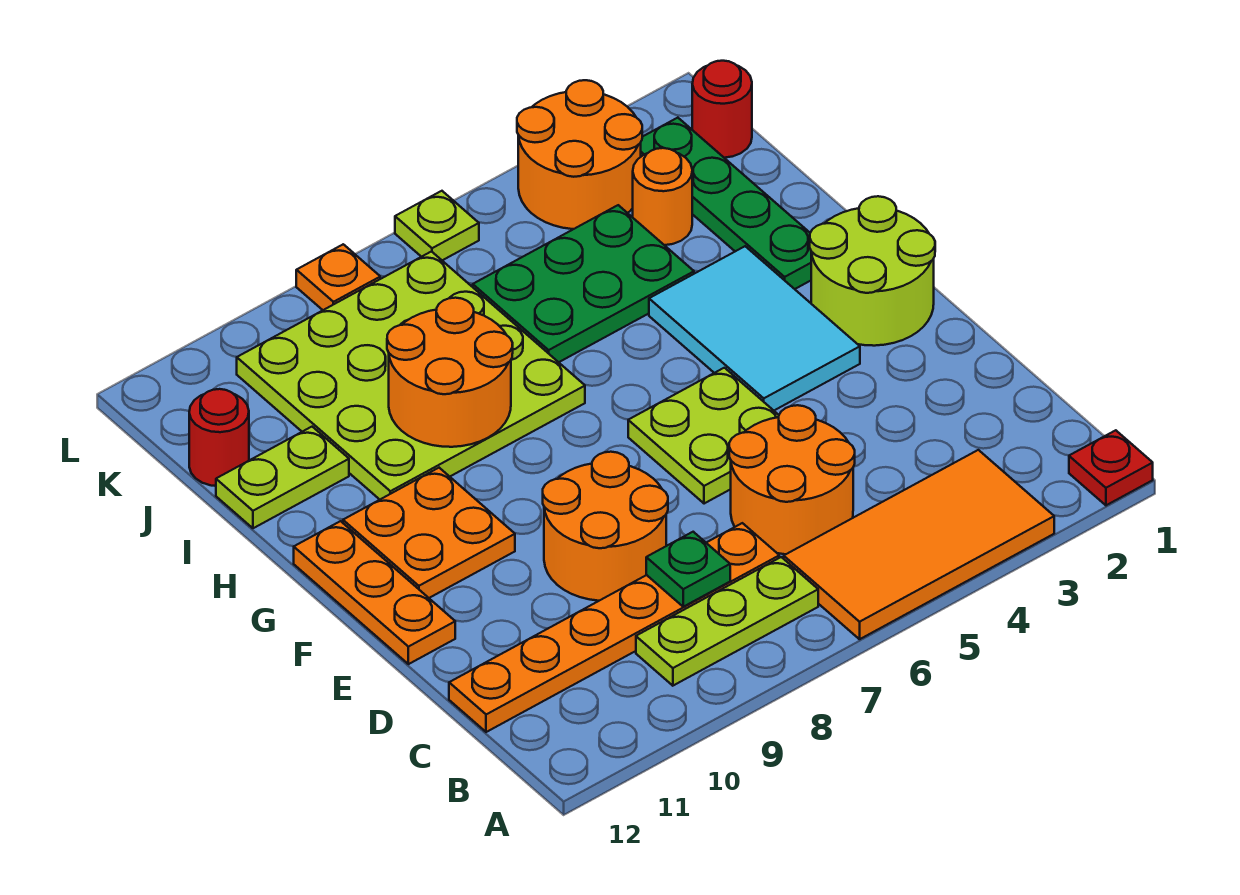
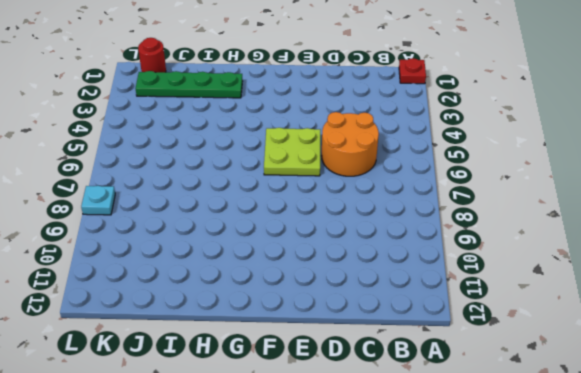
cyan plate L8 level 1 -> orange plate L8 level 1
none -> orange tile A3:B6 level 1
none -> lime plate B7:B9 level 1
none -> orange plate C7:C12 level 1

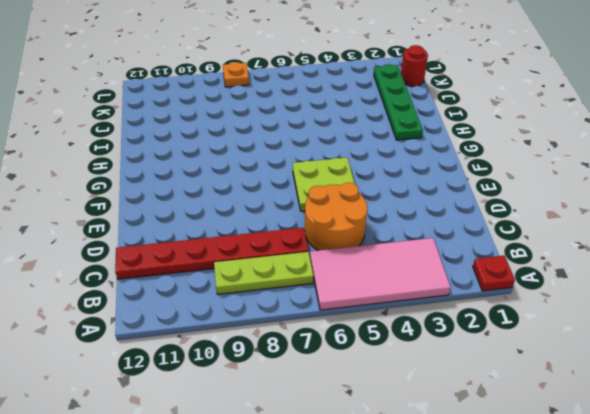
pink tile A3:B6 level 1 -> orange tile A3:B6 level 1
red plate C7:C12 level 1 -> orange plate C7:C12 level 1
none -> orange round brick D8:E9 level 1
none -> orange plate E12:G12 level 1
none -> lime round brick F1:G2 level 1

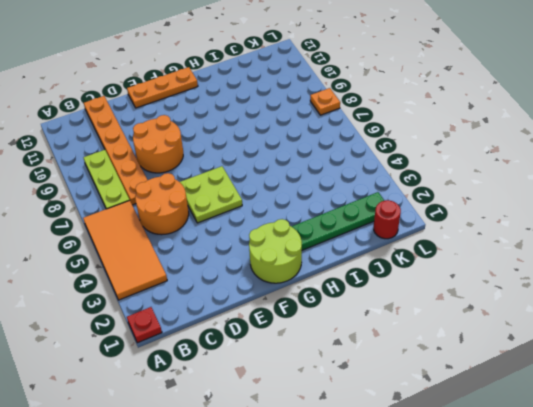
none -> cyan tile F3:H4 level 1
none -> orange plate F10:G11 level 1
none -> lime plate H7:K10 level 1

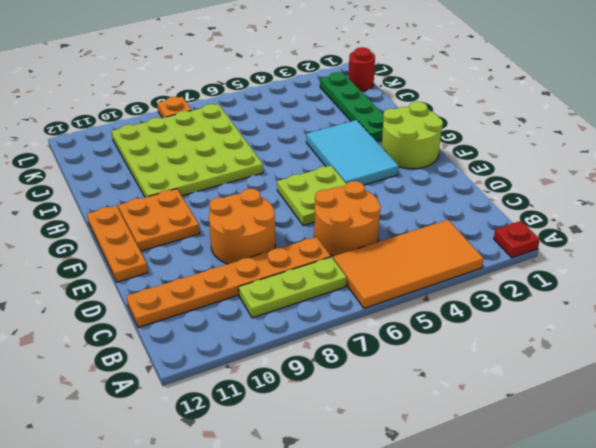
none -> green plate I4:J6 level 1
none -> lime plate I11:I12 level 1
none -> orange round brick J3 level 1

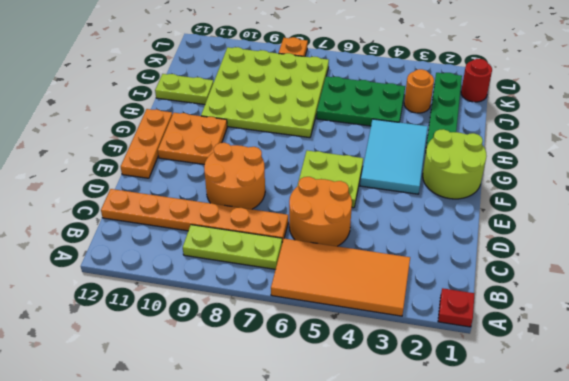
none -> red round brick J12 level 1
none -> orange round brick K3:L4 level 1
none -> lime plate L6 level 1

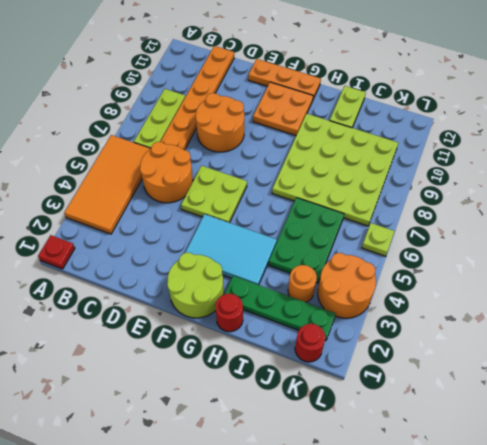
red round brick H1 level 1 -> red round brick J12 level 1
none -> orange plate L8 level 1
none -> green plate C8 level 2
none -> orange round brick H8:I9 level 2

